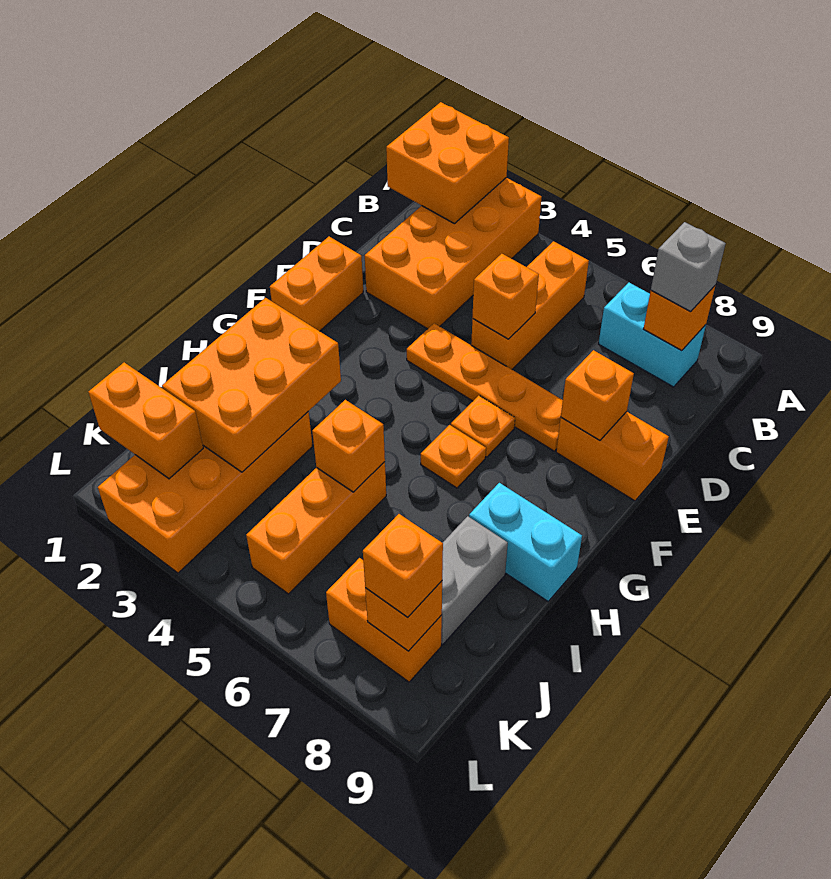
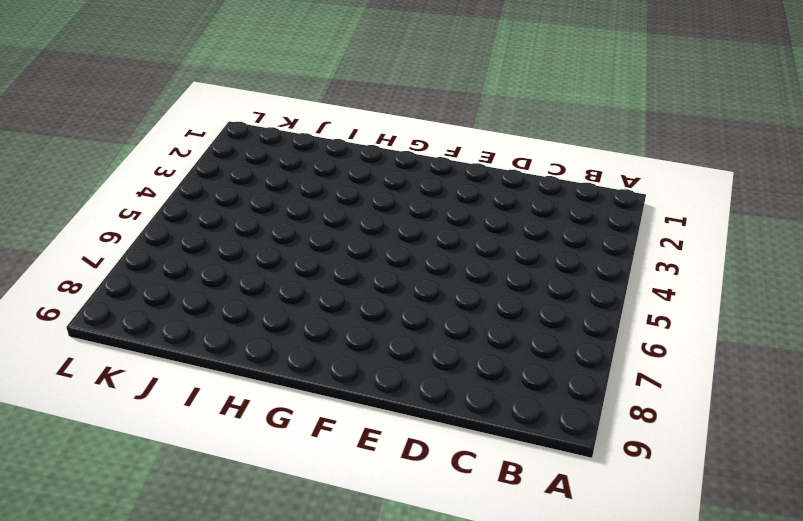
none -> orange brick A2:D3 level 1
none -> orange brick B5:D5 level 1
none -> cyan brick B7:B8 level 1

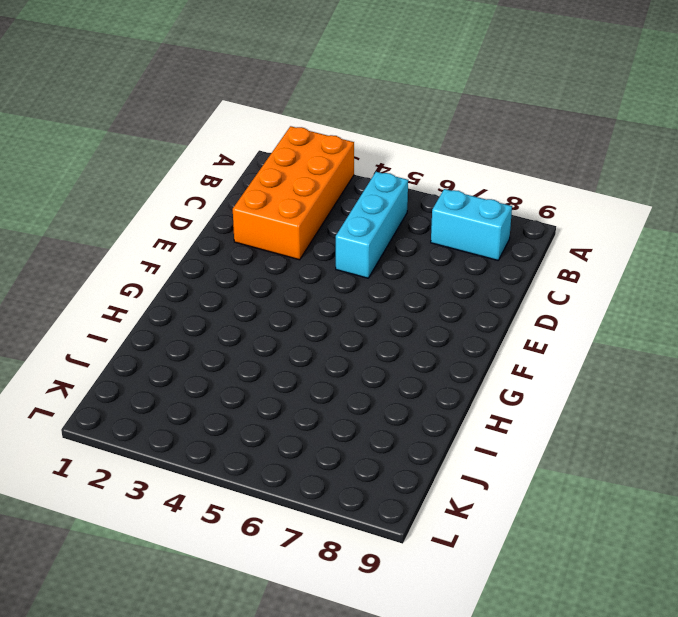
cyan brick B5:D5 level 1 -> orange brick B5:D5 level 1
none -> orange brick E1:F1 level 1
none -> orange plate E4:E7 level 1
none -> orange brick E8:E9 level 1

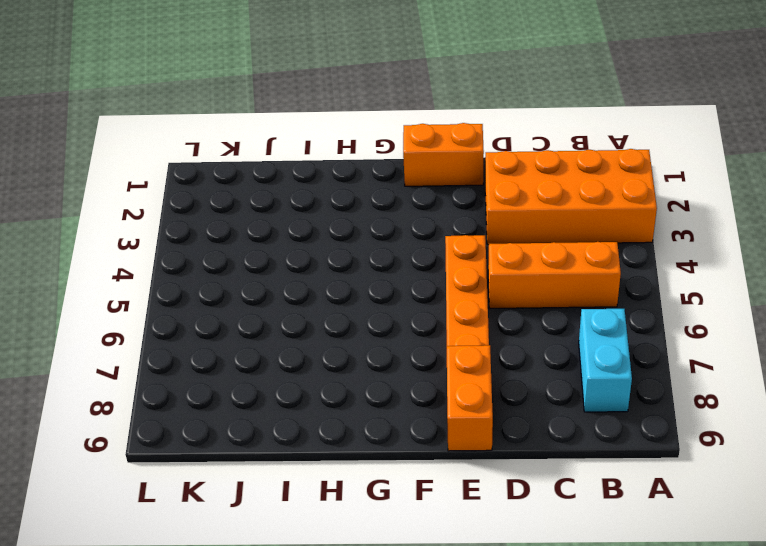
none -> orange plate F6 level 1
none -> orange plate G6 level 1
none -> cyan brick H8:H9 level 1

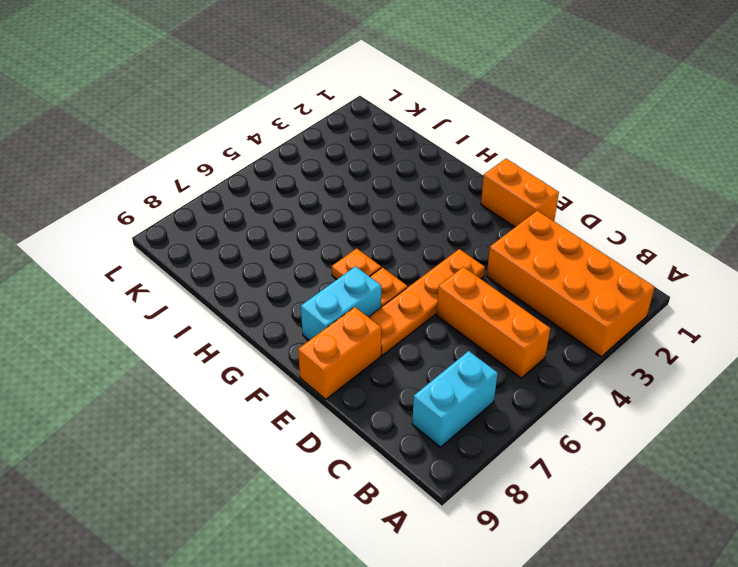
cyan brick F7:F8 level 1 -> cyan brick H8:H9 level 1
none -> orange brick I2:L3 level 1
none -> orange brick I5:K5 level 1
none -> grey brick I8:J8 level 1

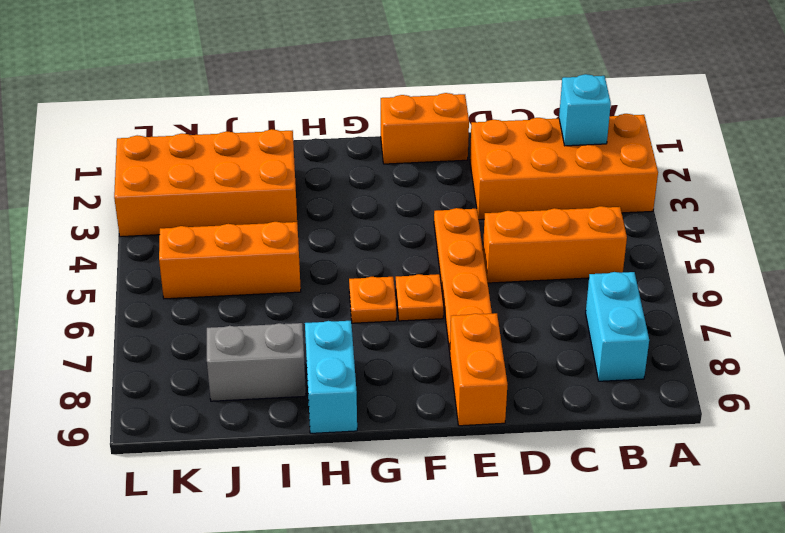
cyan brick B2 level 2 -> orange brick A1:B2 level 2
none -> orange brick K7:K8 level 1
none -> orange brick B8 level 2
none -> orange brick D5 level 2

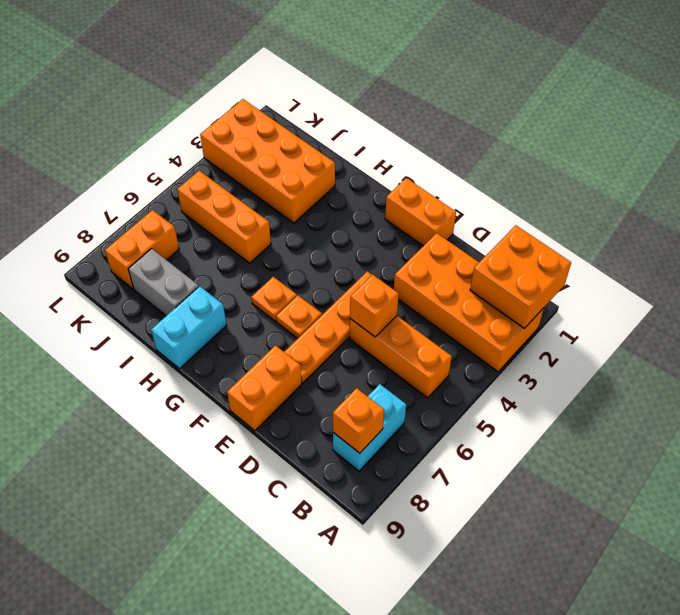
none -> orange brick E8 level 2
none -> orange brick H2:J3 level 2
none -> orange brick I5 level 2

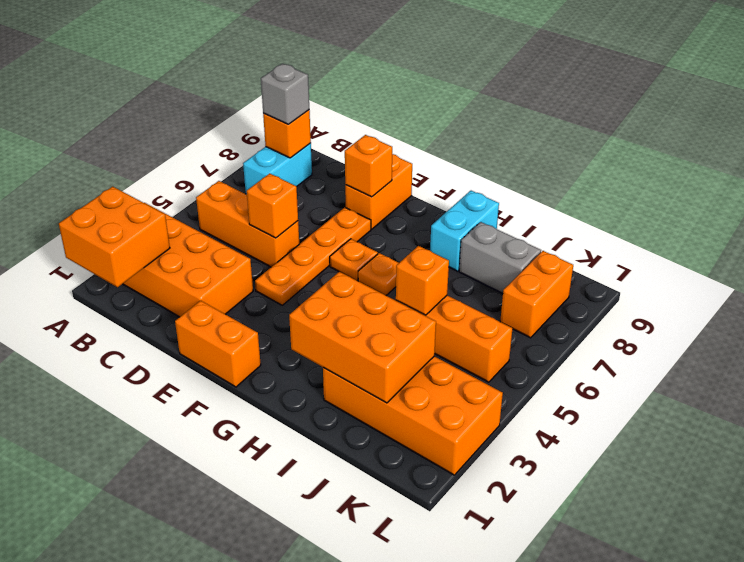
none -> orange brick K1:K2 level 2
none -> orange brick K8 level 2
none -> orange brick K8 level 3

